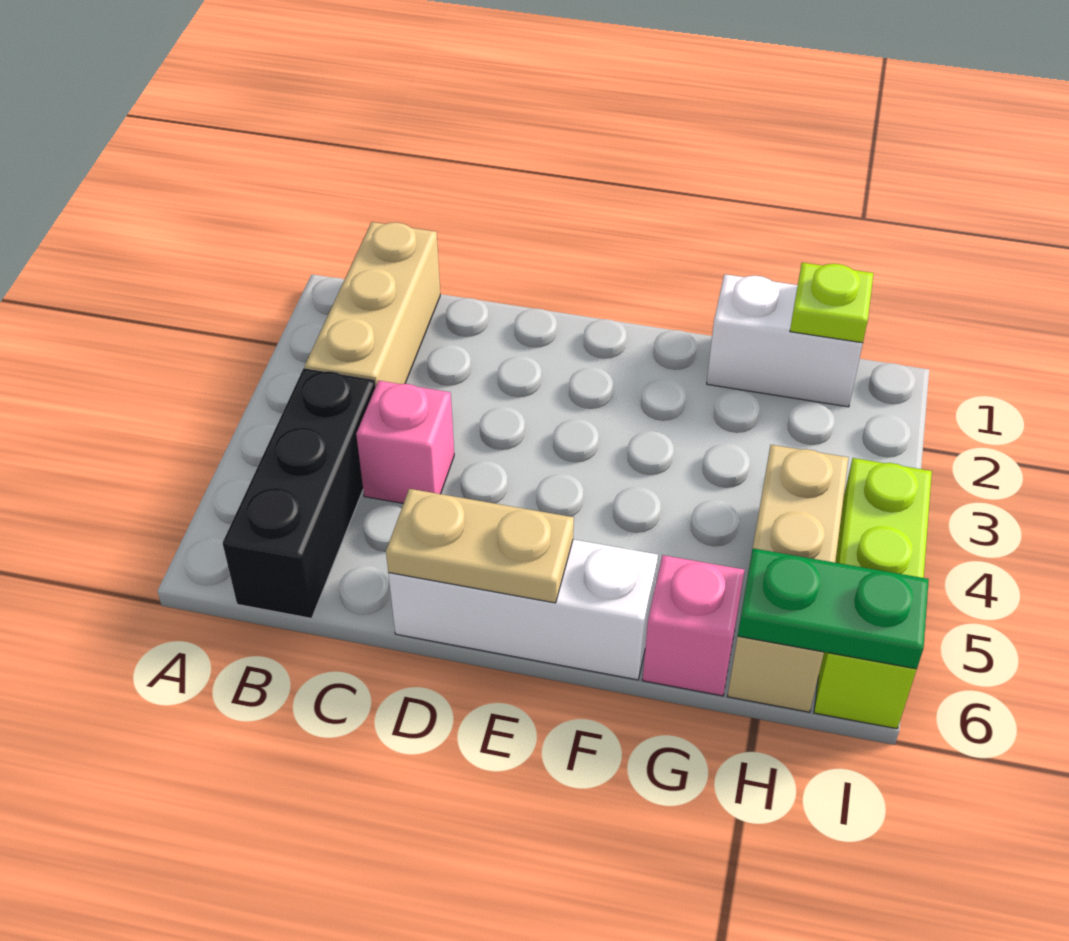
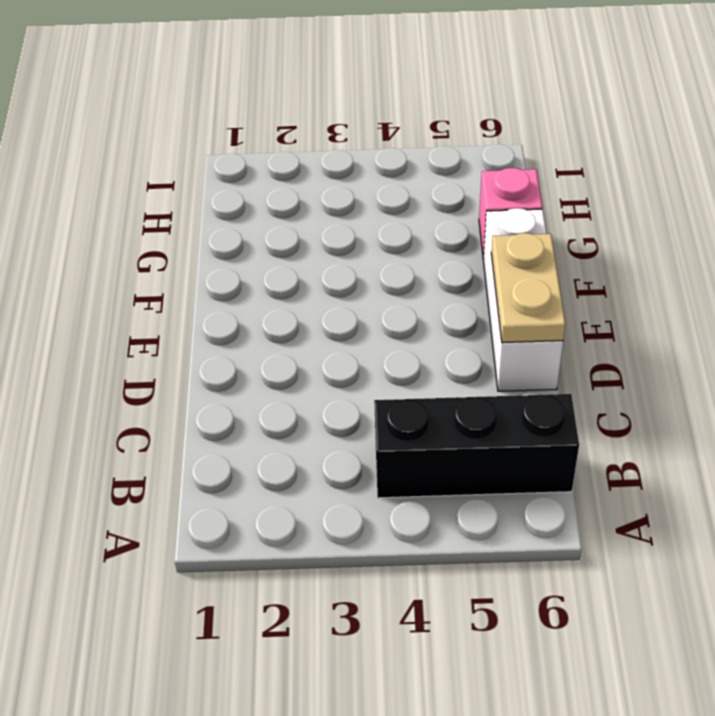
none -> tan brick B1:B3 level 1
none -> pink brick C4 level 1

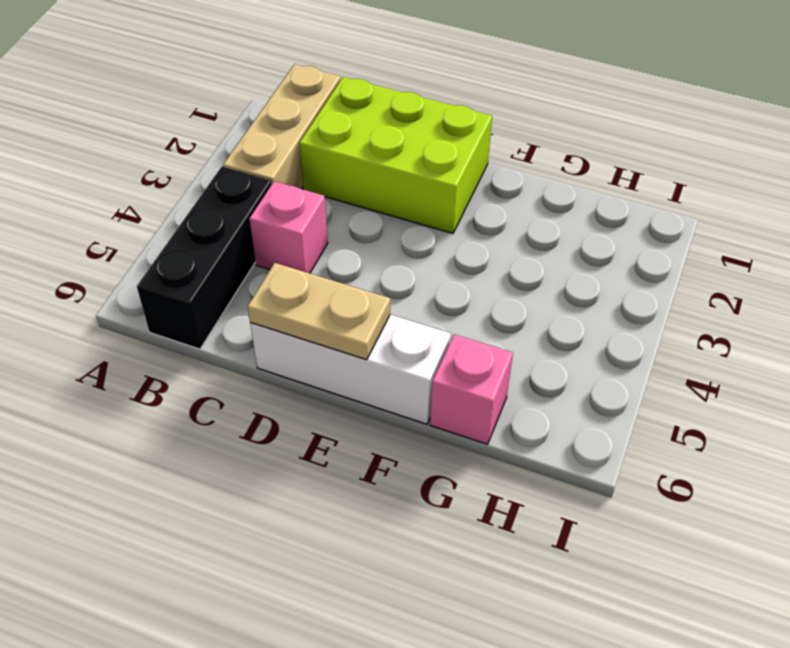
lime brick C1:E2 level 1 -> none
none -> white brick G1:H1 level 1
none -> tan brick H4:H6 level 1

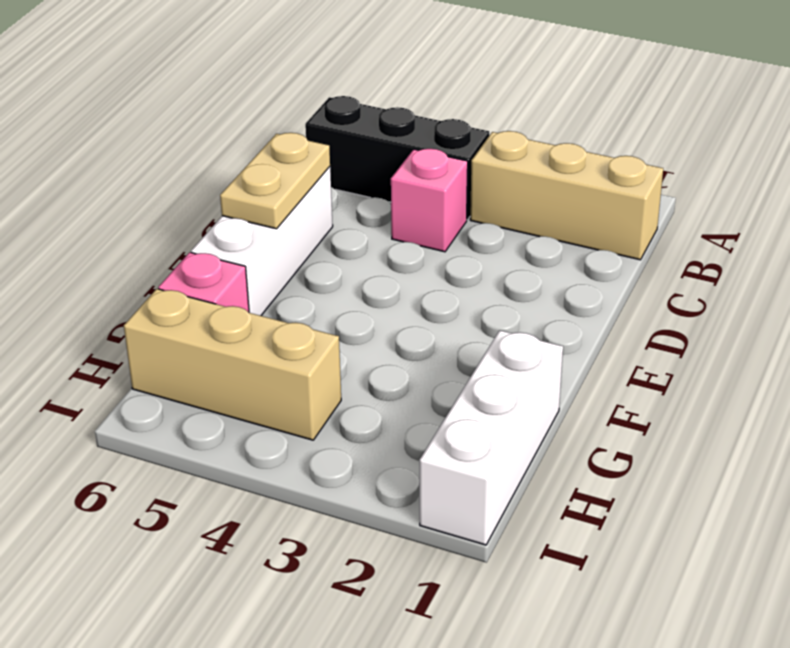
white brick G1:I1 level 1 -> white brick G1:H1 level 1
none -> lime brick I4:I6 level 1
none -> lime plate H1 level 2

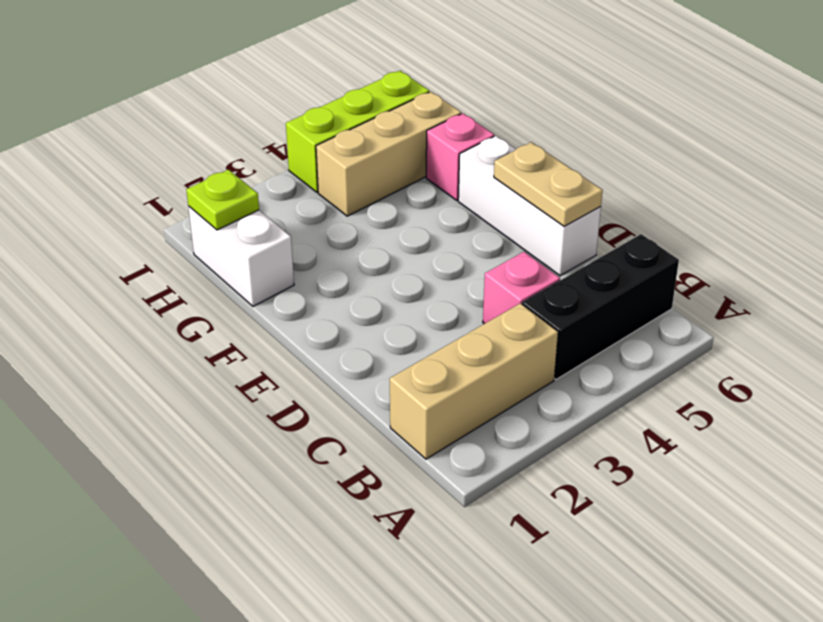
none -> green plate H6:I6 level 2

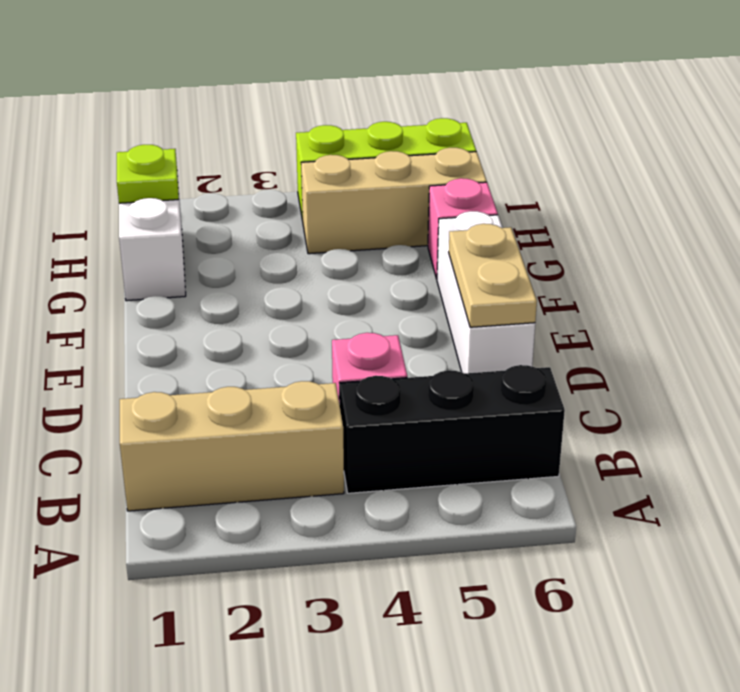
none -> green plate H6:I6 level 2

